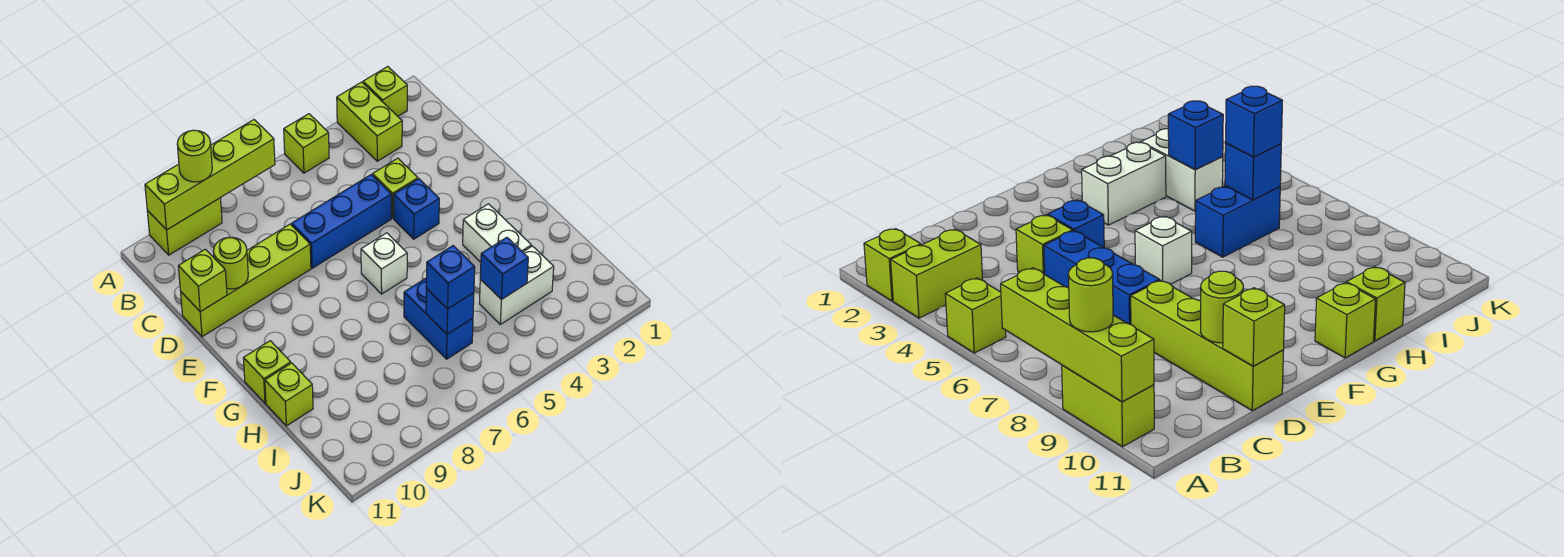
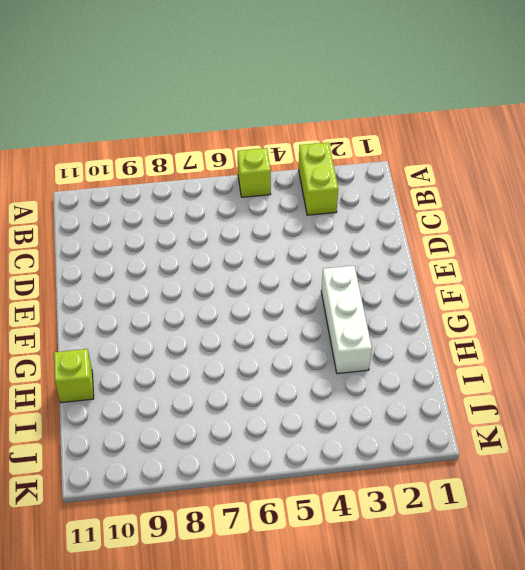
white brick F3:H3 level 1 -> white brick G3:H3 level 1
none -> lime brick A2 level 1
none -> lime brick A9:A10 level 1
none -> lime brick D4 level 1

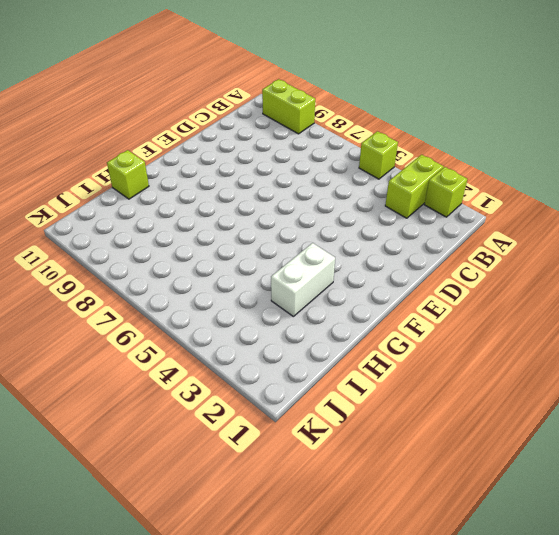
none -> lime brick D4 level 1
none -> blue brick D5:D7 level 1
none -> lime brick D8:D11 level 1

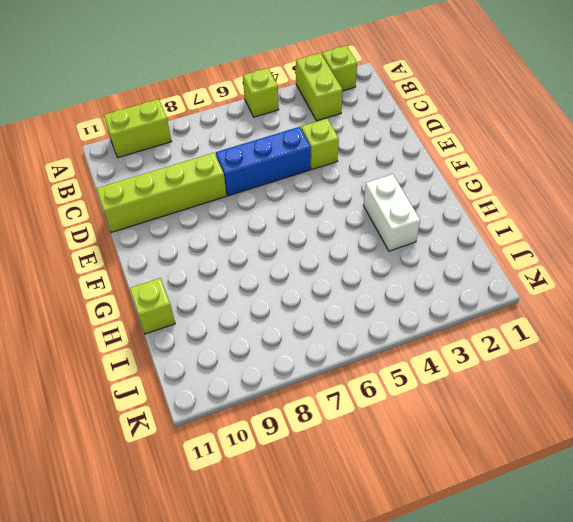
none -> blue brick E4 level 1
none -> white brick F6 level 1
none -> lime brick G11 level 1

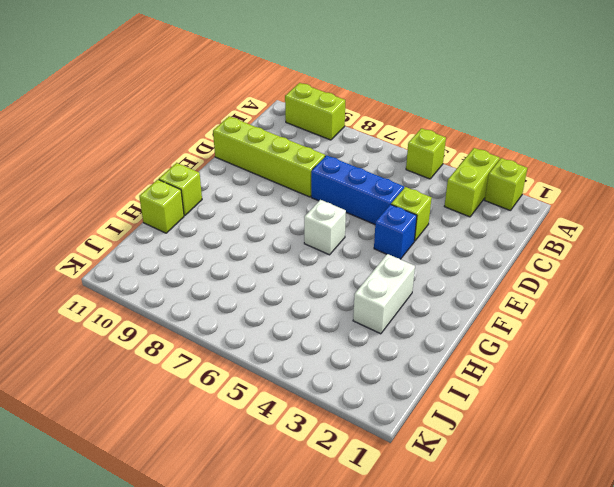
none -> blue brick H6:I6 level 1
none -> white brick I3:I4 level 1
none -> lime brick A7:A10 level 2

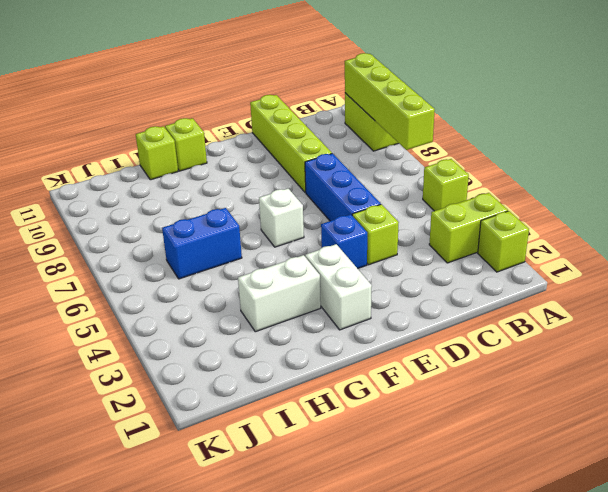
white brick F2:F3 level 1 -> white brick I3:I4 level 1
none -> lime round brick D10 level 2
none -> lime brick D11 level 2
none -> blue brick I4 level 2

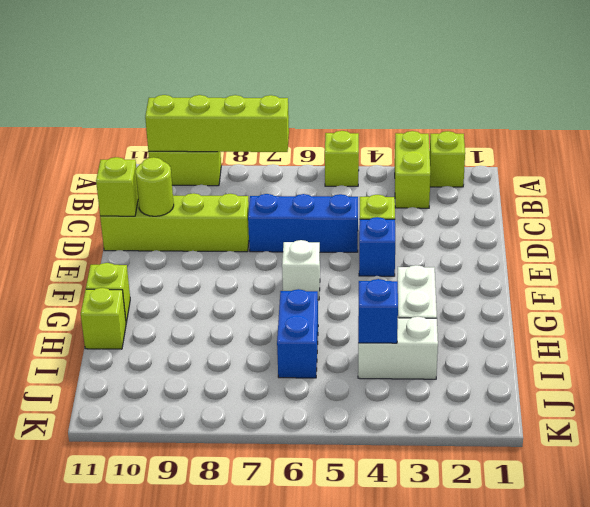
none -> blue brick I6 level 2
none -> lime round brick A9 level 3
none -> blue brick I6 level 3

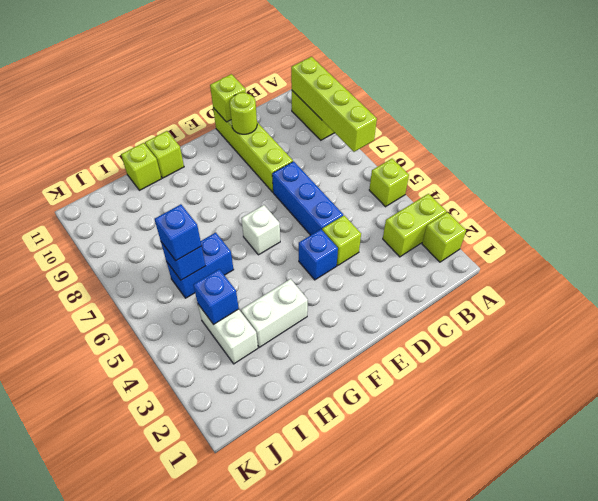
none -> lime round brick A9 level 3

